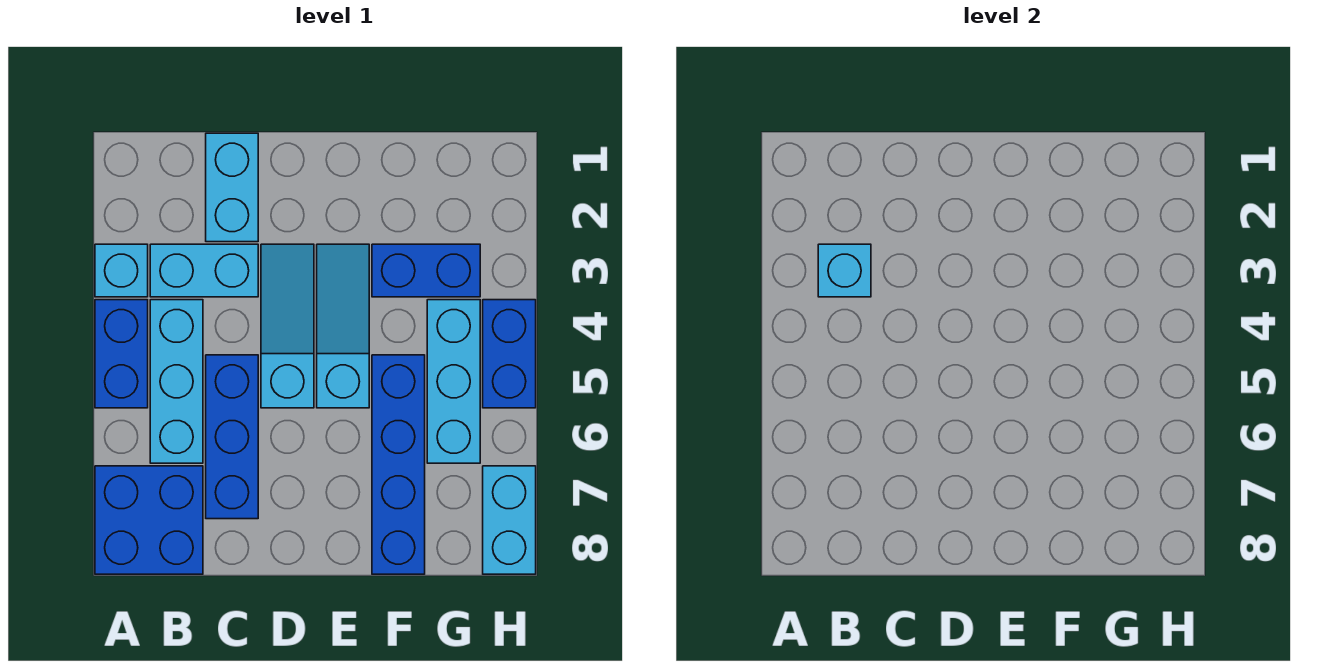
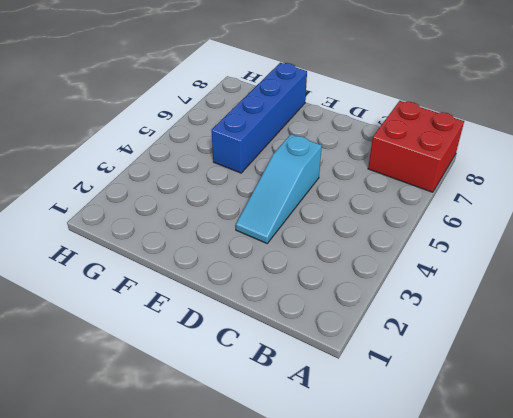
red brick A7:B8 level 1 -> blue brick A7:B8 level 1
none -> cyan brick A3 level 1
none -> blue brick A4:A5 level 1
none -> cyan brick B3:C3 level 1

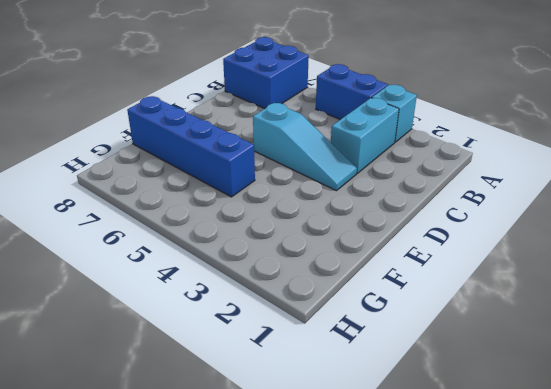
none -> cyan brick B4:B6 level 1
none -> cyan brick C1:C2 level 1
none -> blue brick C5:C7 level 1

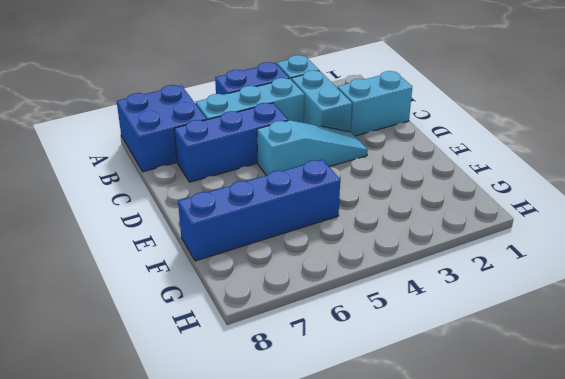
none -> cyan slope E3:E5 level 1 top 5
none -> blue brick F3:G3 level 1
none -> cyan brick G4:G6 level 1

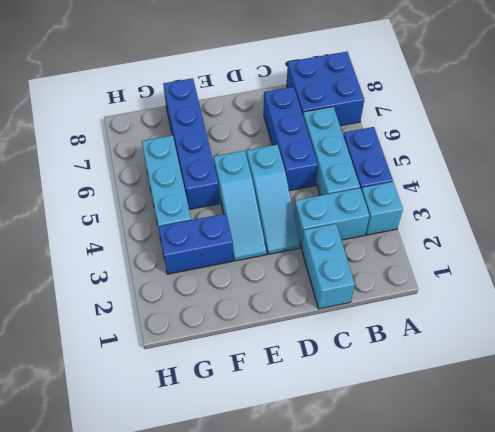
none -> blue brick H4:H5 level 1
none -> cyan brick H7:H8 level 1
none -> cyan brick B3 level 2

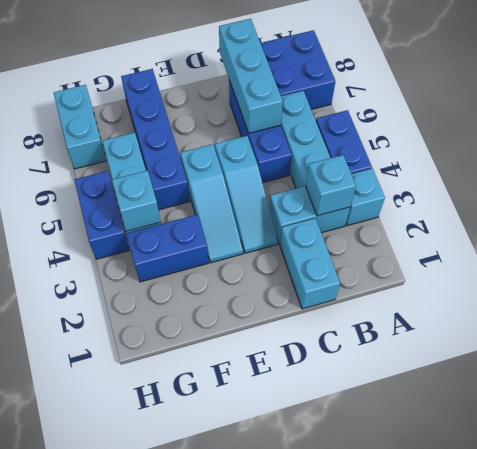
cyan brick C6:C8 level 2 -> none
cyan brick G4 level 2 -> none

